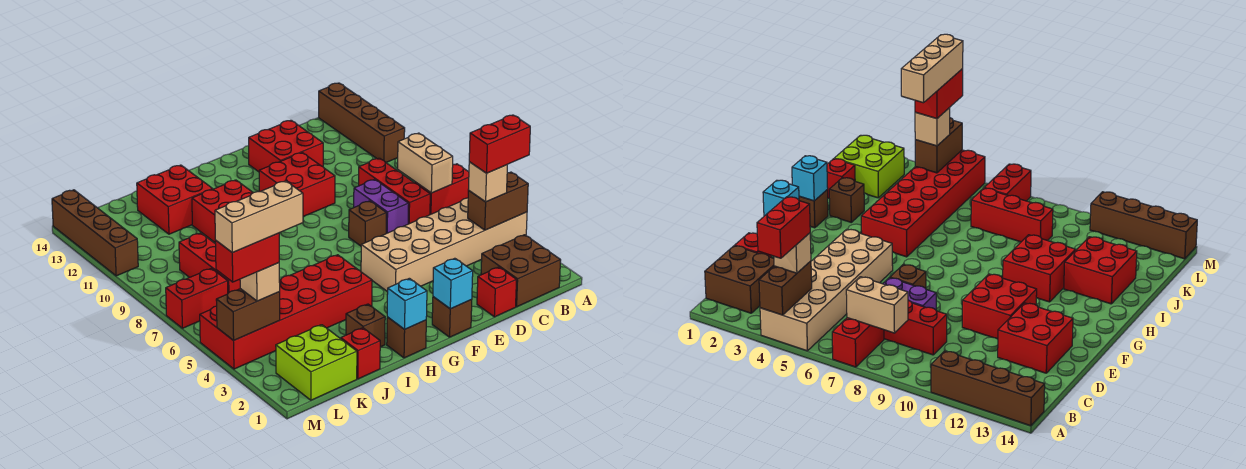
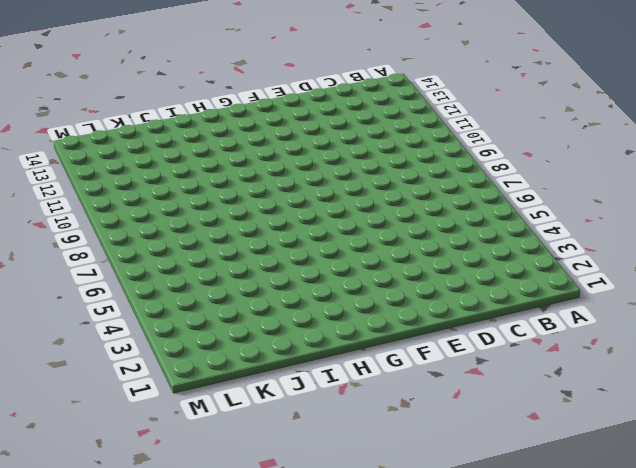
none -> tan brick A4:F5 level 1
none -> red brick A7:B7 level 1
none -> brown brick A11:A14 level 1
none -> brown brick B1:C2 level 1

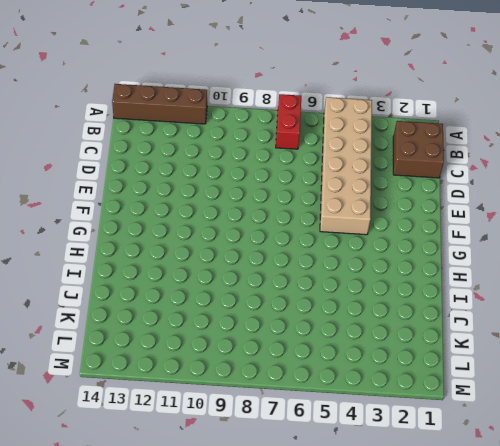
none -> red brick C7:C9 level 1
none -> red brick D1 level 1
none -> purple brick D7:D8 level 1
none -> red brick D12:E13 level 1

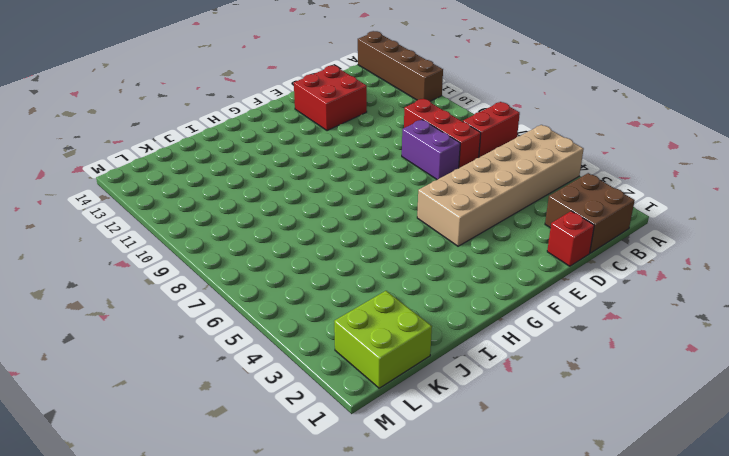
none -> brown brick E7 level 1
none -> red brick E10:F11 level 1
none -> brown brick F1 level 1
none -> brown brick H1 level 1

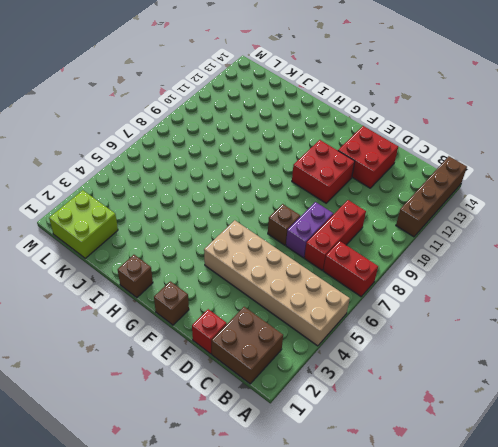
none -> red brick H4:M5 level 1
none -> red brick H10:I11 level 1
none -> brown brick I2 level 1
none -> red brick I12:J13 level 1

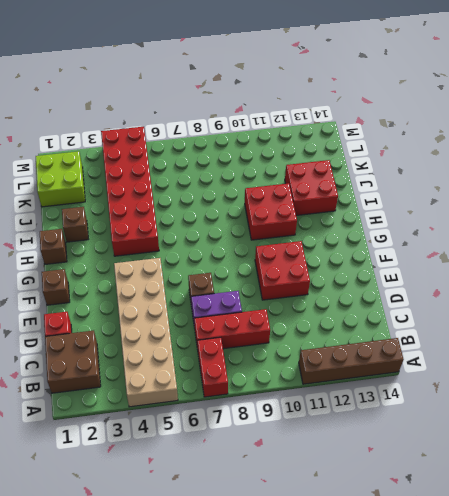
none -> red brick D12:E13 level 1
none -> red brick J1 level 1
none -> red brick K7:K9 level 1
none -> red brick L7:M7 level 1

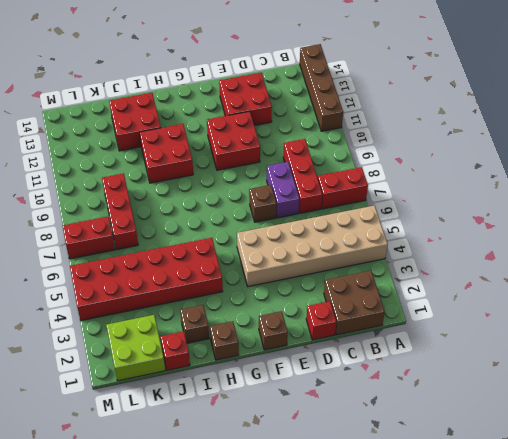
none -> brown brick M11:M14 level 1
none -> brown brick A4:B4 level 2
none -> tan brick B7:B8 level 2
none -> cyan brick F1 level 2

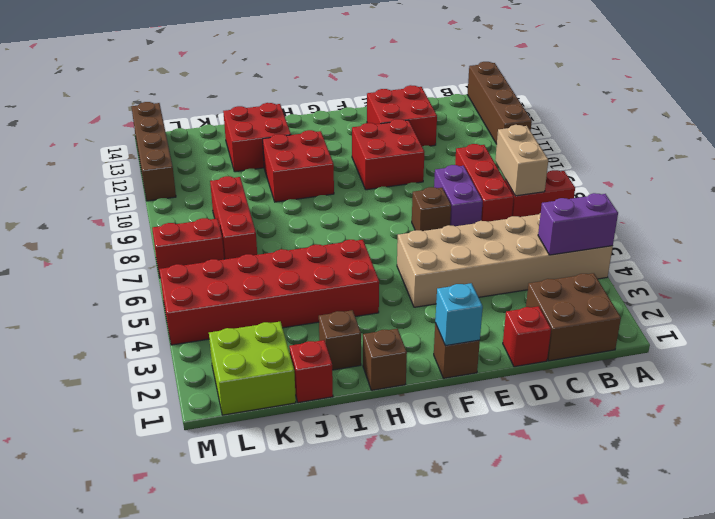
purple brick A4:B4 level 2 -> brown brick A4:B4 level 2
none -> cyan brick H1 level 2
none -> brown brick L4:M4 level 2
none -> tan brick B4 level 3
none -> tan brick L4 level 3

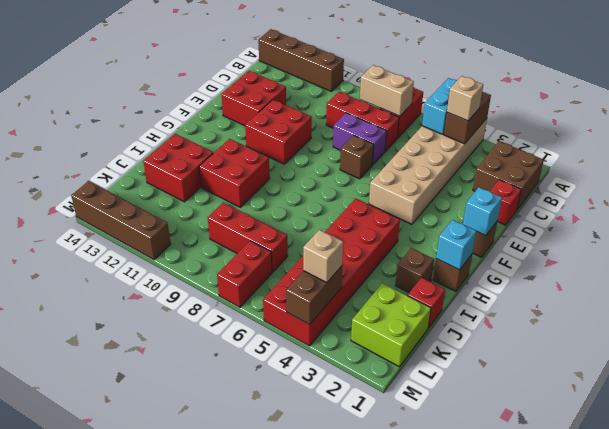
cyan brick A5:B5 level 2 -> none
none -> red brick A4:B4 level 4
none -> red brick L4:M4 level 4
none -> tan brick K4:M4 level 5

